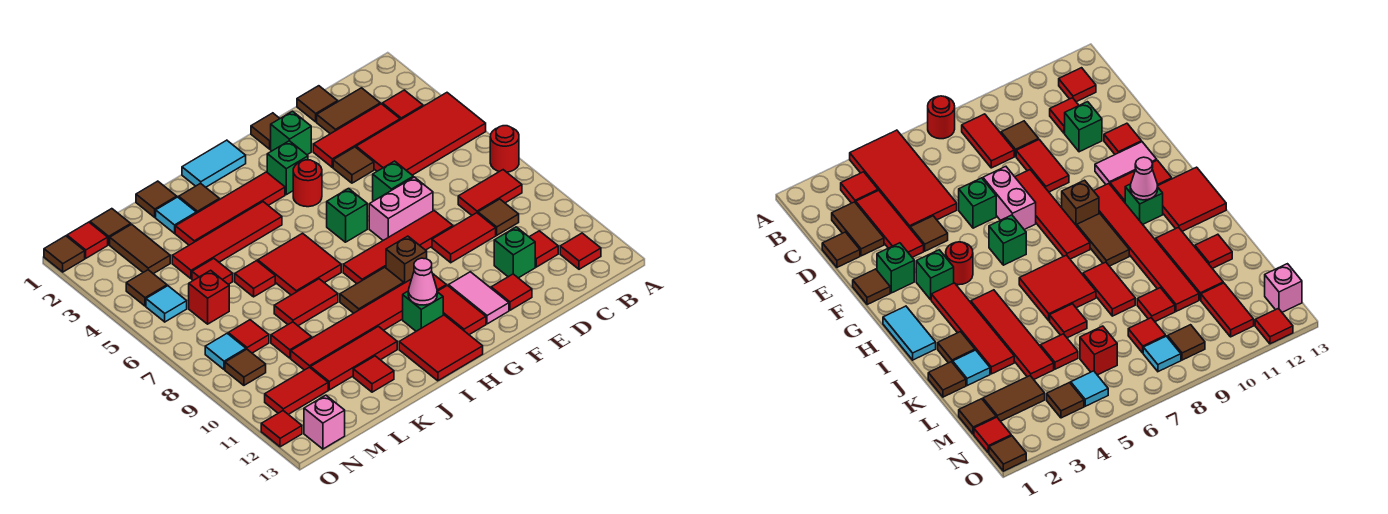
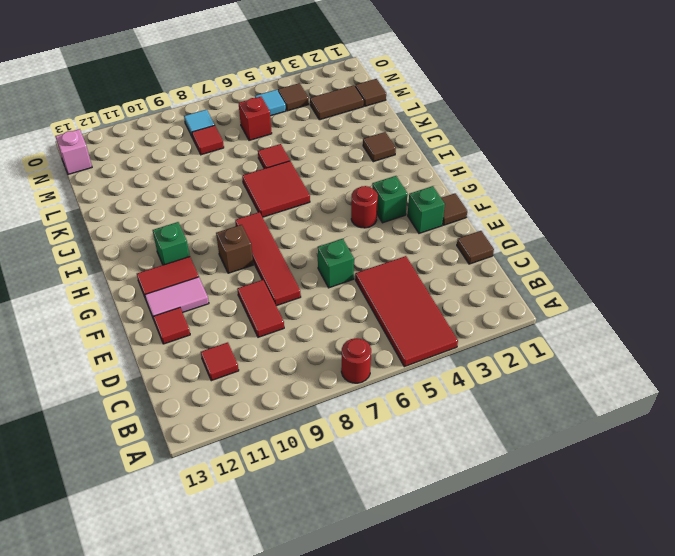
none -> red tile B3 level 1
none -> red tile B8:C8 level 1
none -> red tile B12 level 1
none -> brown tile C2:D2 level 1

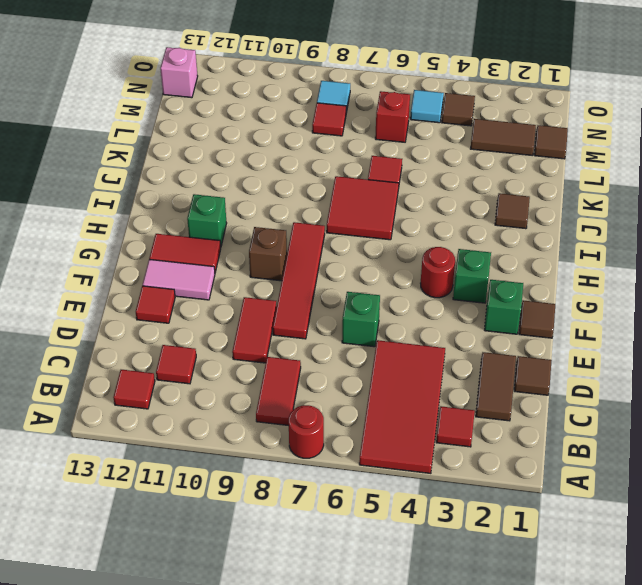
none -> red tile C3:E3 level 1
none -> brown tile C9 level 1
none -> green brick D11 level 1
none -> brown tile E4 level 1

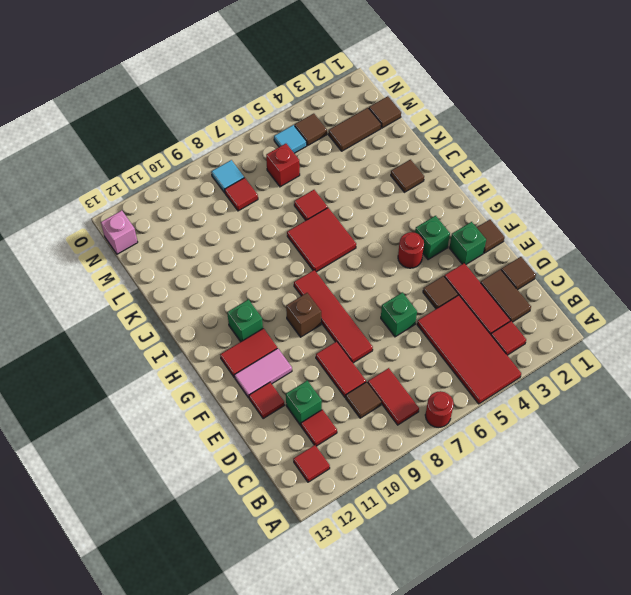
none -> pink brick E7:F7 level 1
none -> green brick G6 level 1
none -> red tile G10:L10 level 1
none -> cyan tile H1:I1 level 1

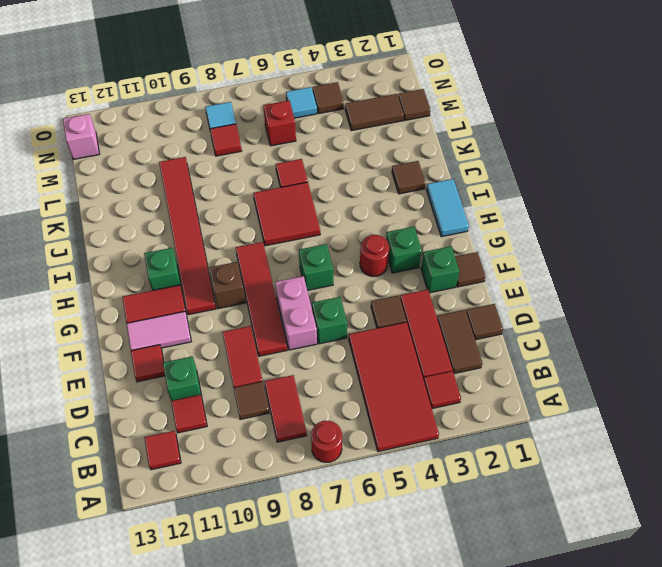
none -> red tile H3:K3 level 1
none -> brown tile H9:I9 level 1
none -> red tile H12:I13 level 1
none -> red tile I4:L4 level 1

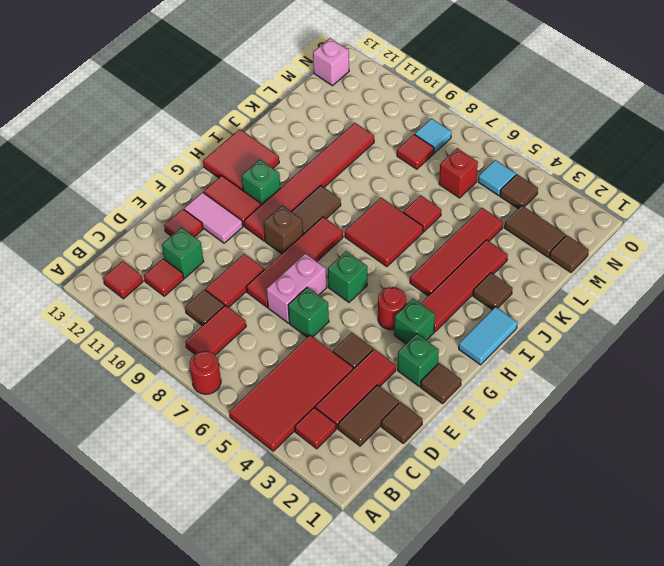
none -> red tile J8:K8 level 1
none -> red tile J11:L11 level 1
none -> brown tile K1 level 1
none -> cyan tile K2 level 1

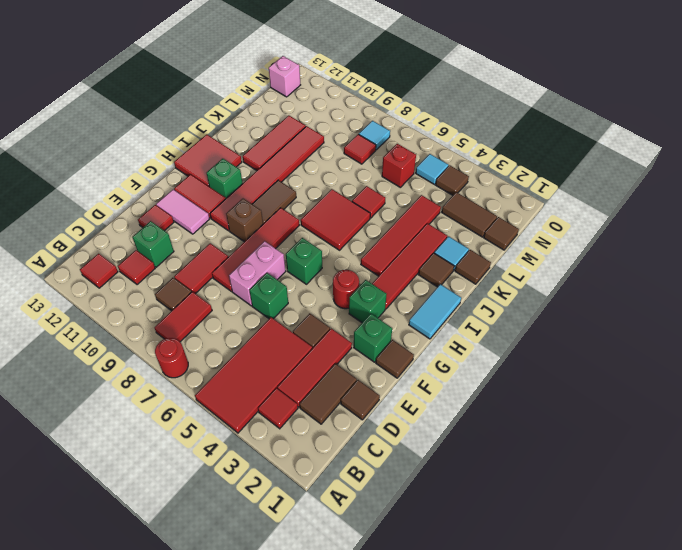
none -> red tile J8:K8 level 1
none -> red tile K12 level 1
none -> red tile L5 level 1
none -> red tile L9 level 1

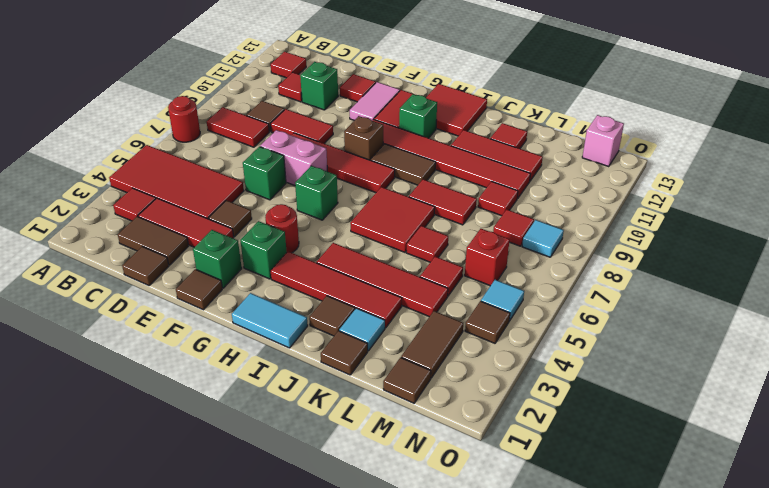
none -> red tile M11:N11 level 1
none -> red tile N1 level 1
none -> brown tile N9 level 1
none -> brown tile O1 level 1

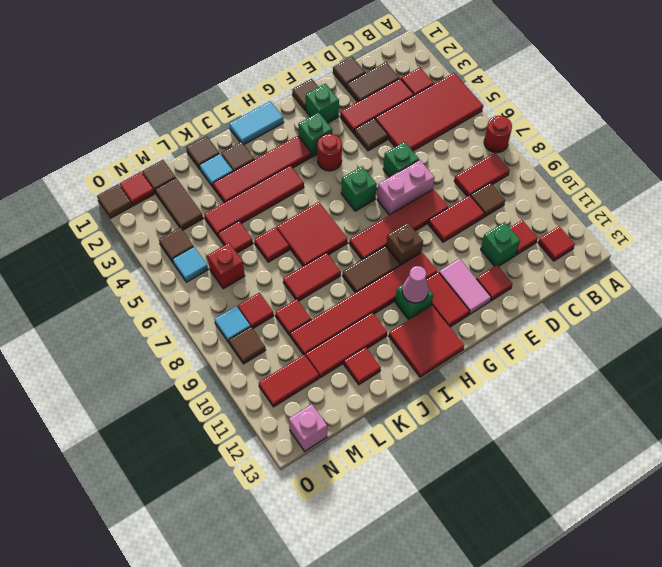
none -> red tile O12 level 1

